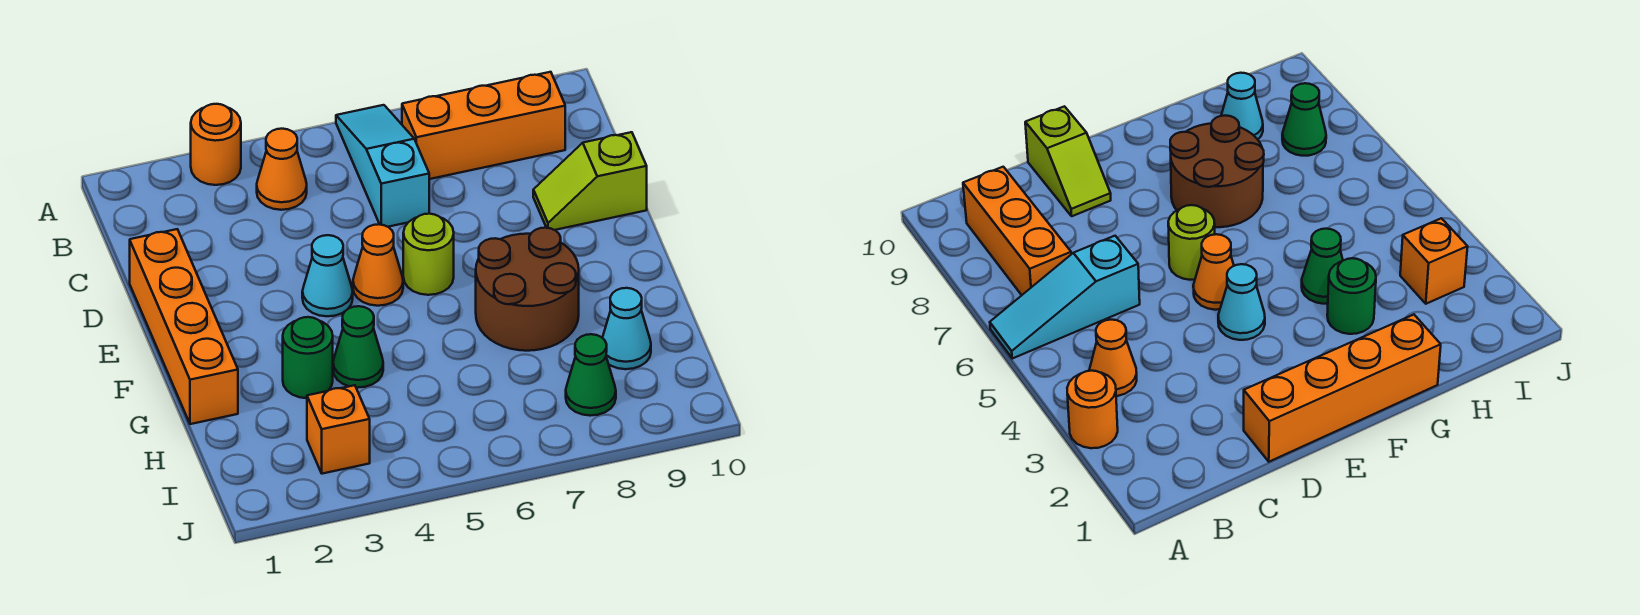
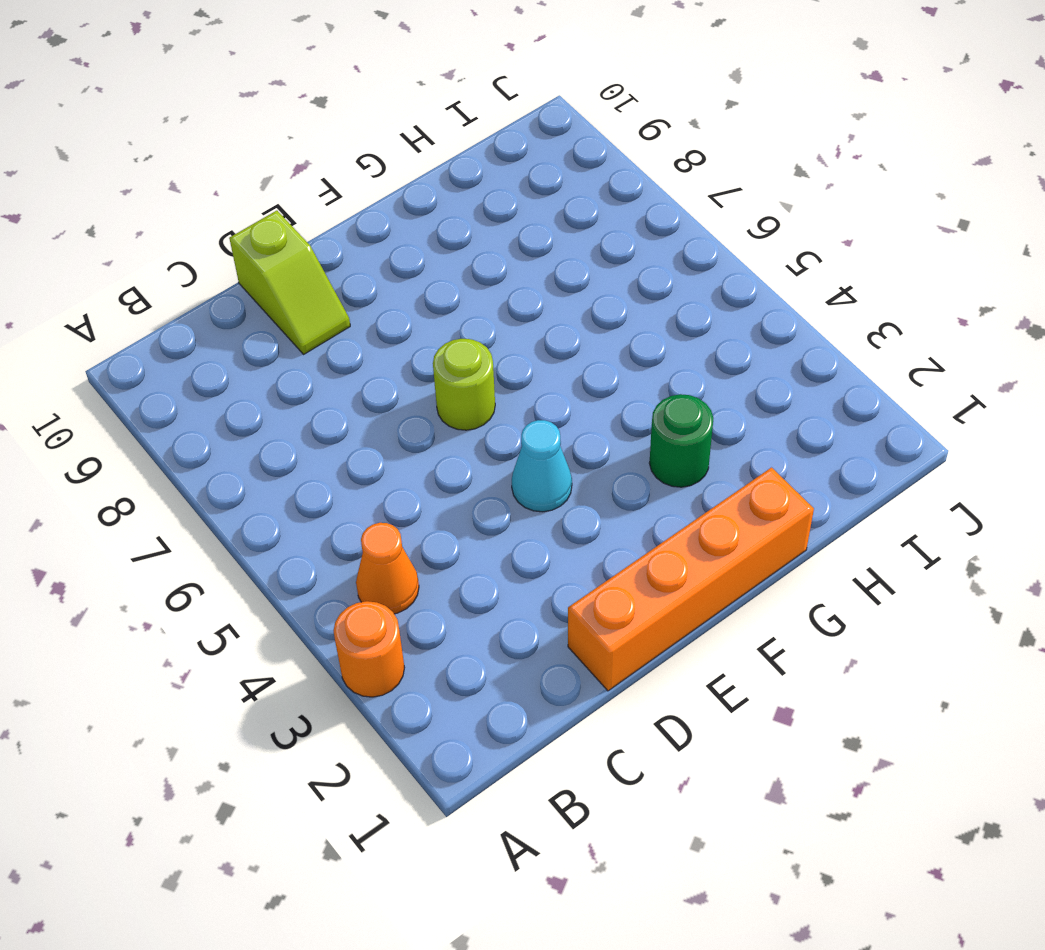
none -> cyan slope A6:C6 level 1 top C
none -> orange brick B7:B9 level 1
none -> orange cone E5 level 1

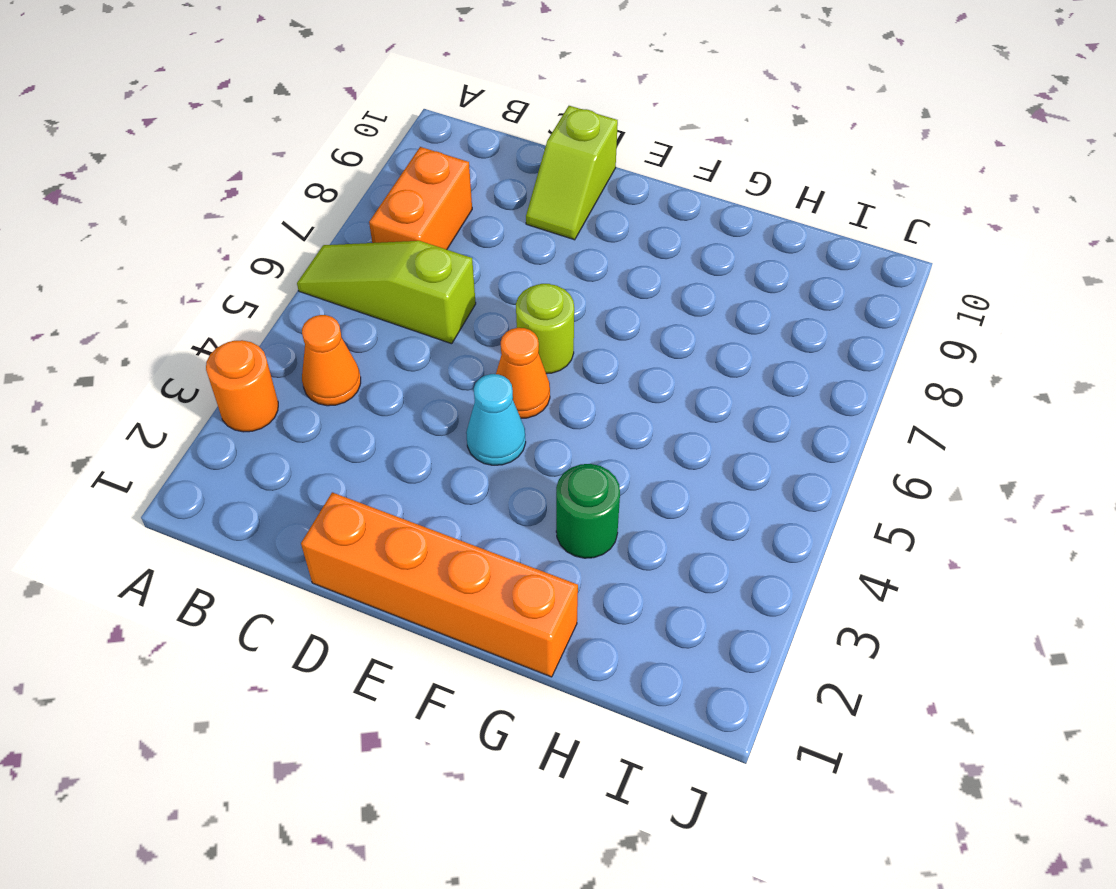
lime slope A6:C6 level 1 top C -> cyan slope A6:C6 level 1 top C
orange brick B7:B8 level 1 -> orange brick B7:B9 level 1
none -> brown round brick F7:G8 level 1
none -> green cone G4 level 1
none -> cyan cone H9 level 1

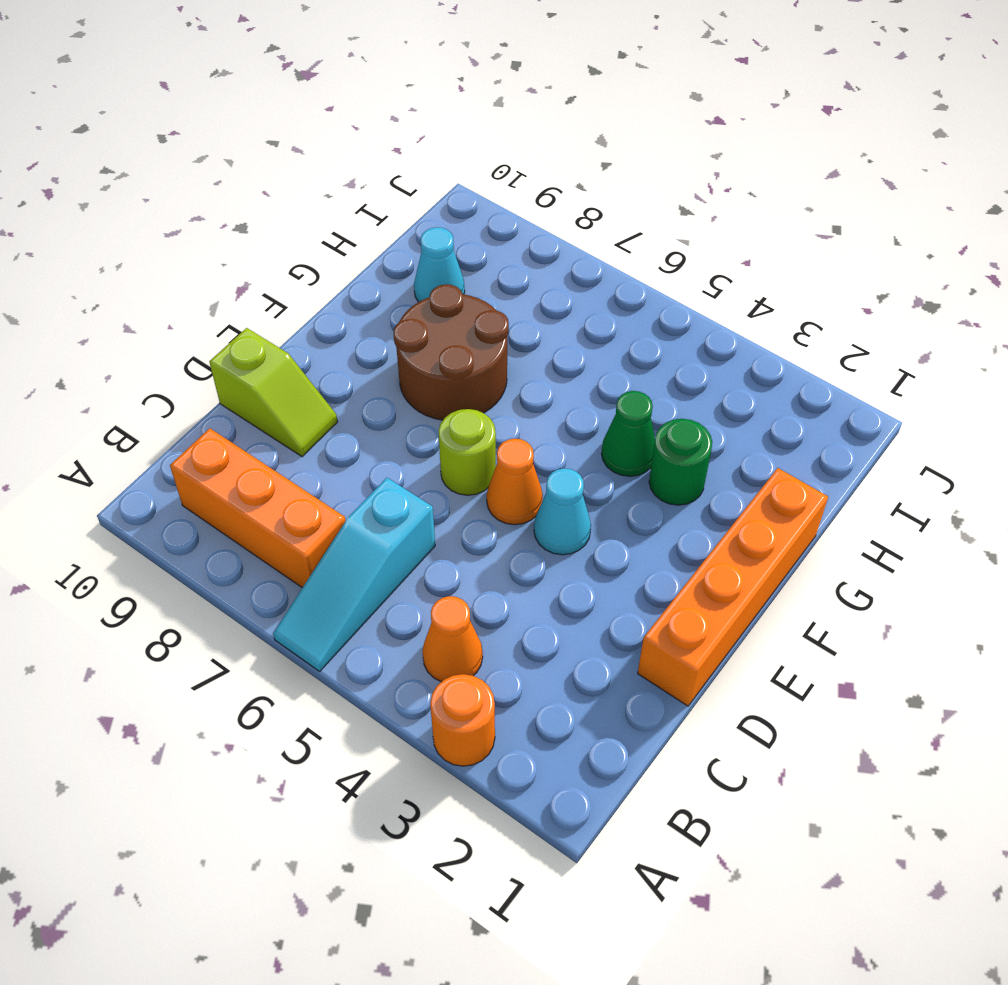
none -> orange brick I3 level 1
none -> green cone I8 level 1

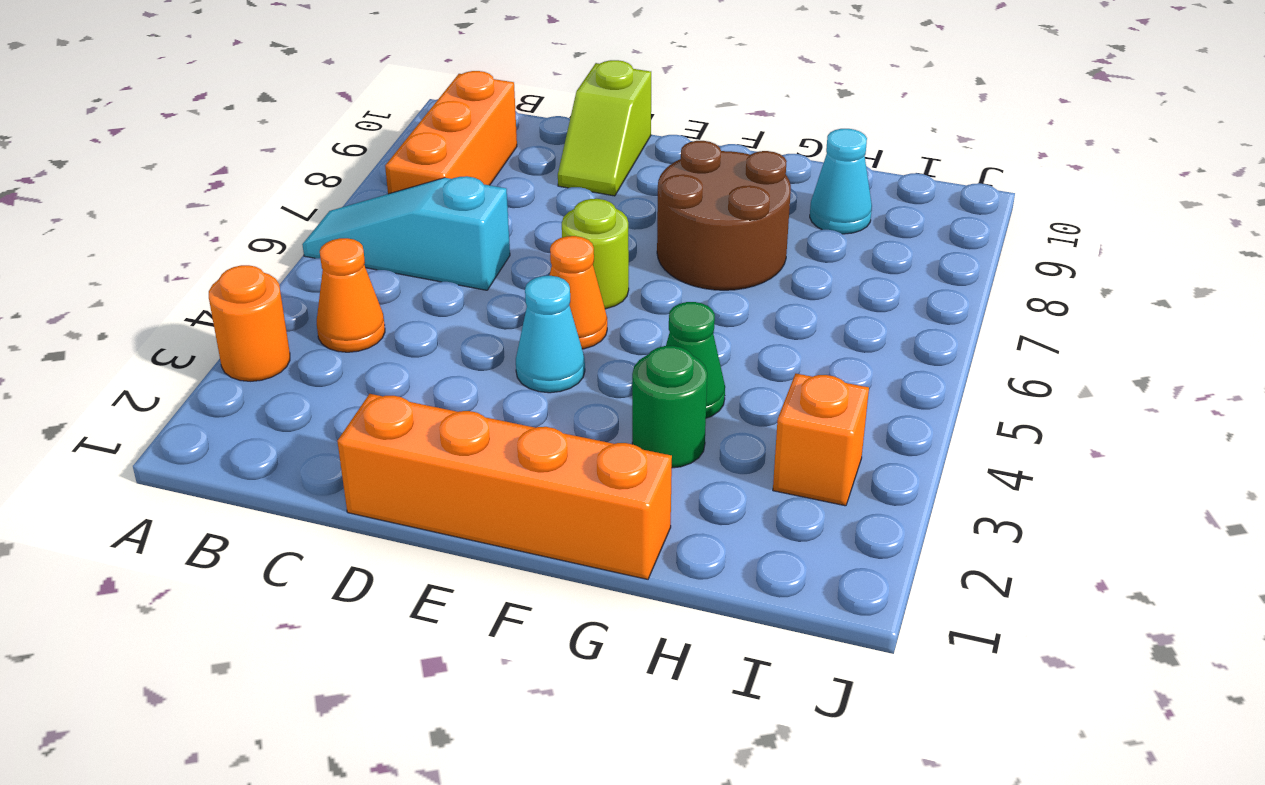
none -> green cone I8 level 1

